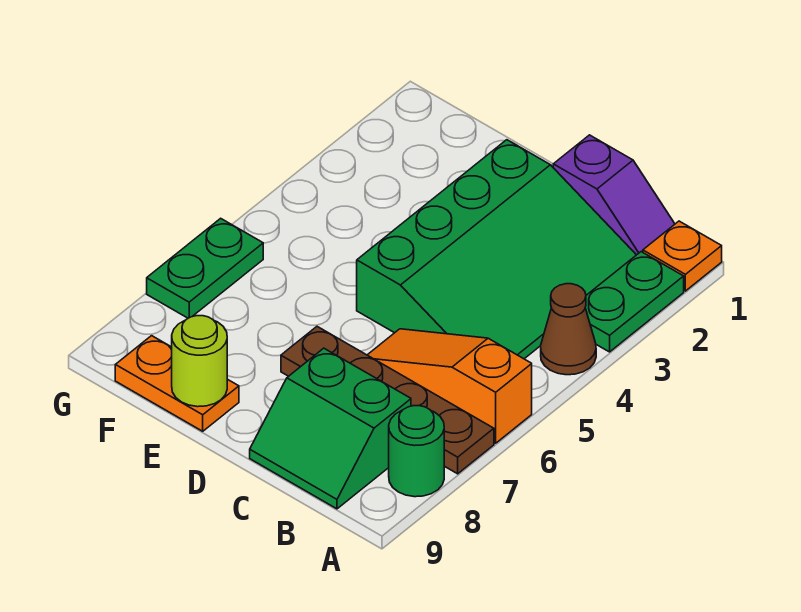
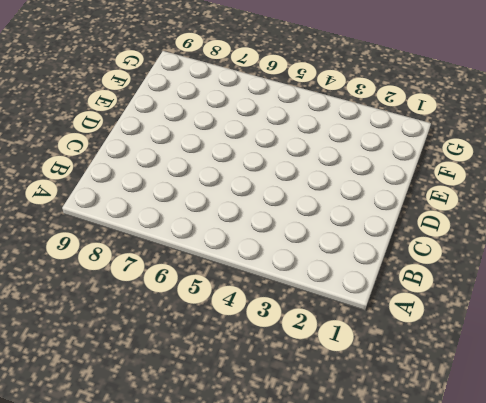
none -> orange plate A1 level 1
none -> green plate A2:A3 level 1
none -> brown cone A4 level 1

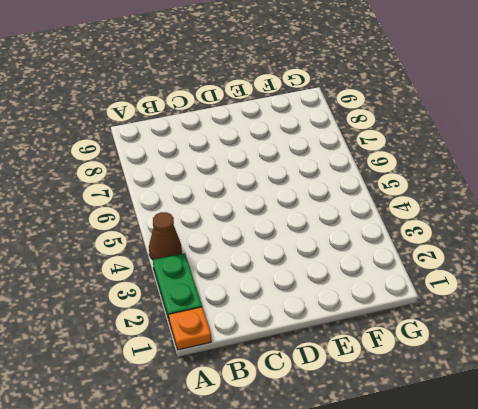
none -> orange slope A6:C6 level 1 top A
none -> brown plate A7:D7 level 1
none -> green round brick A8 level 1

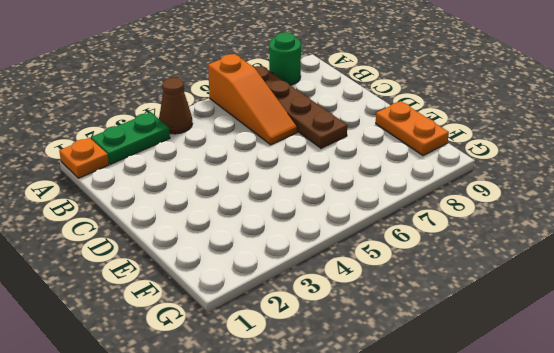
none -> purple slope B1:C1 level 1 top C
none -> green slope B2:D5 level 1 top D
none -> green slope B8:C9 level 1 top 8

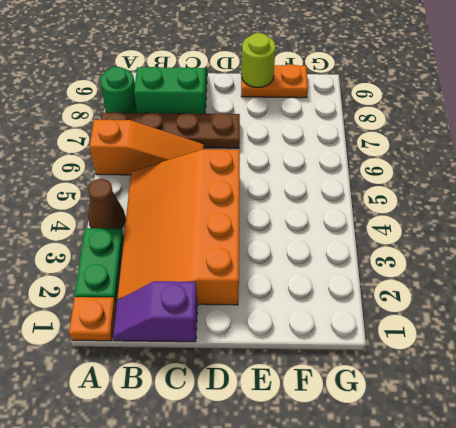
orange slope B2:D5 level 1 top D -> green slope B2:D5 level 1 top D
none -> green plate G6:G7 level 1

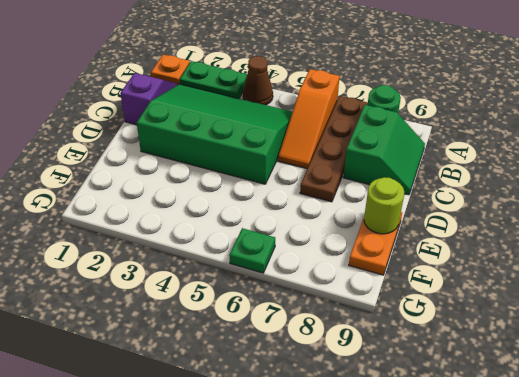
green plate G6 level 1 -> green plate G6:G7 level 1

